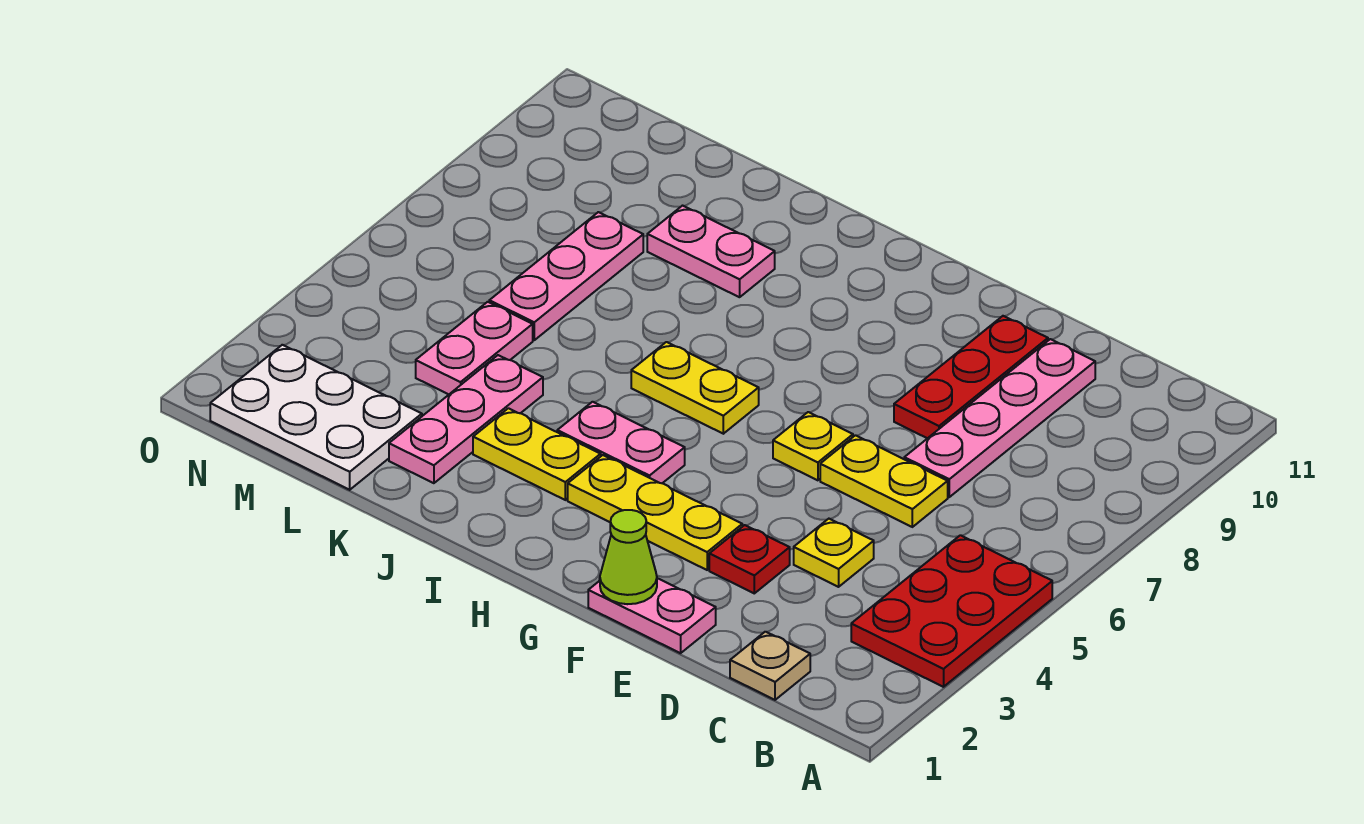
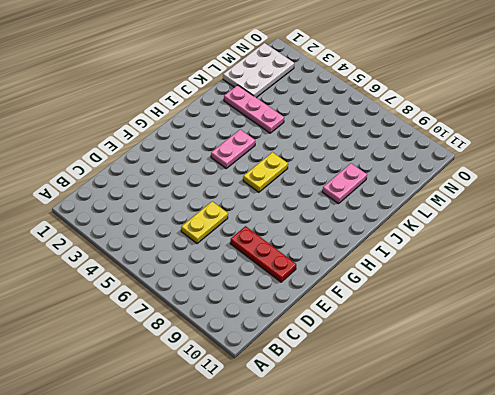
none -> red plate A3:B5 level 1
none -> tan plate C1 level 1
none -> yellow plate D4 level 1

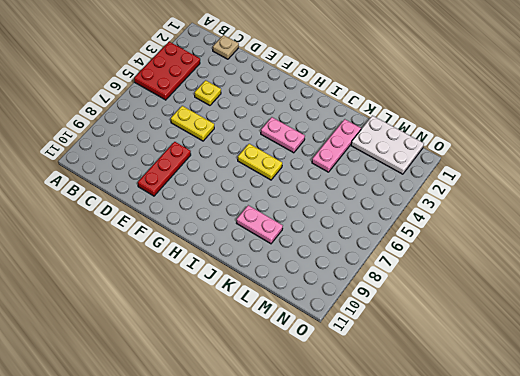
none -> pink plate D7:D10 level 1
none -> pink plate E1:F1 level 1
none -> red plate E3 level 1

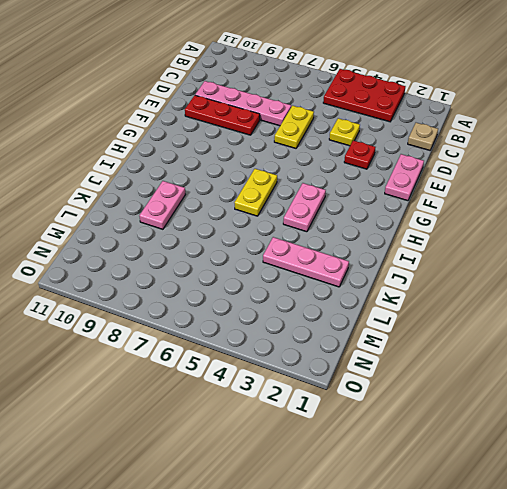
none -> yellow plate F3:H3 level 1
none -> yellow plate F6 level 1
none -> yellow plate I3:J3 level 1

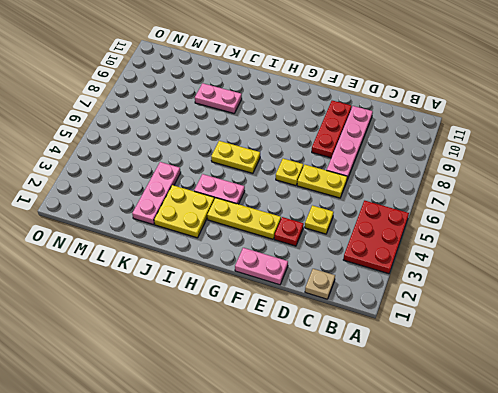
yellow plate I2:J3 level 1 -> yellow plate I3:J3 level 1
none -> white plate L1:N2 level 1
none -> pink plate L4:L5 level 1
none -> pink plate L6:L8 level 1

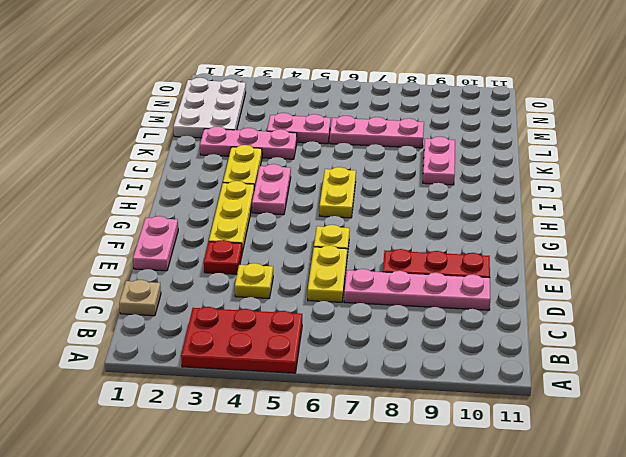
none -> lime cone F1 level 2

